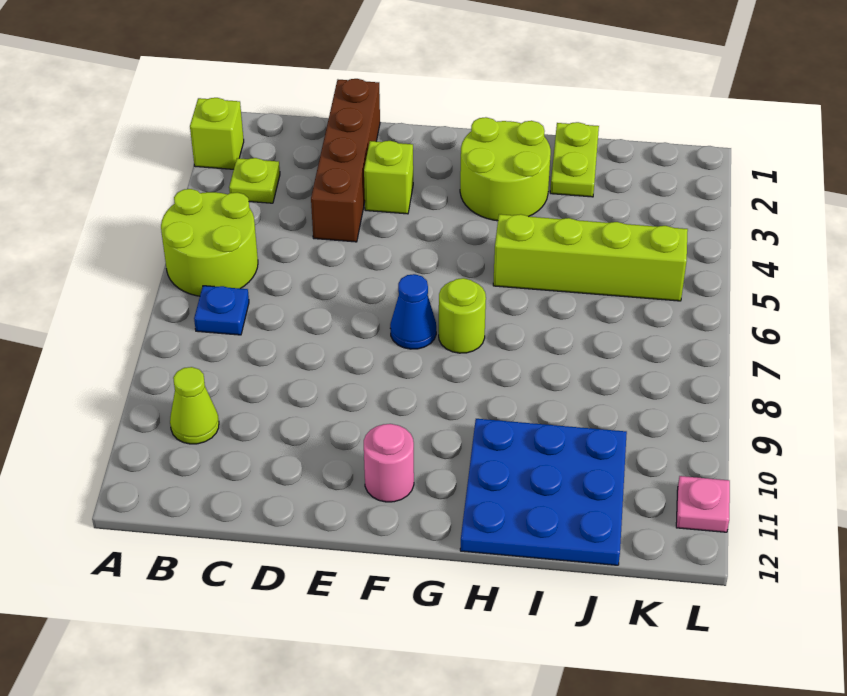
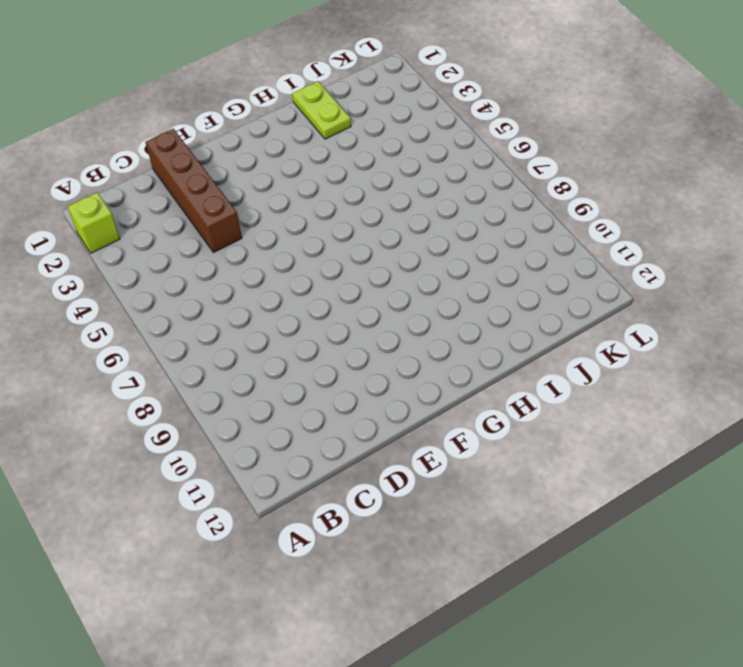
none -> lime round brick A5:B6 level 1
none -> lime plate B3 level 1
none -> blue plate B7 level 1

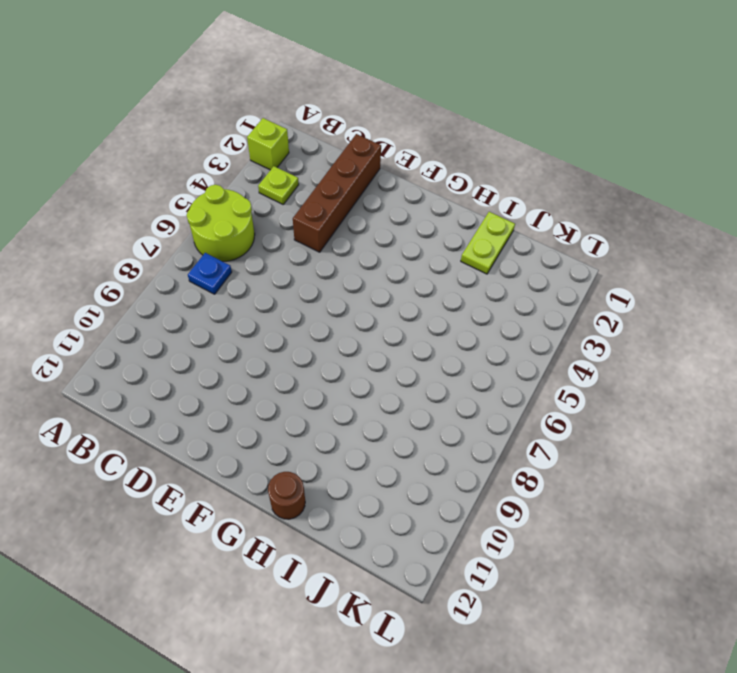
brown round brick H12 level 1 -> blue plate H10:J12 level 1
none -> lime cone B10 level 1
none -> lime brick E3 level 1
none -> blue cone F7 level 1

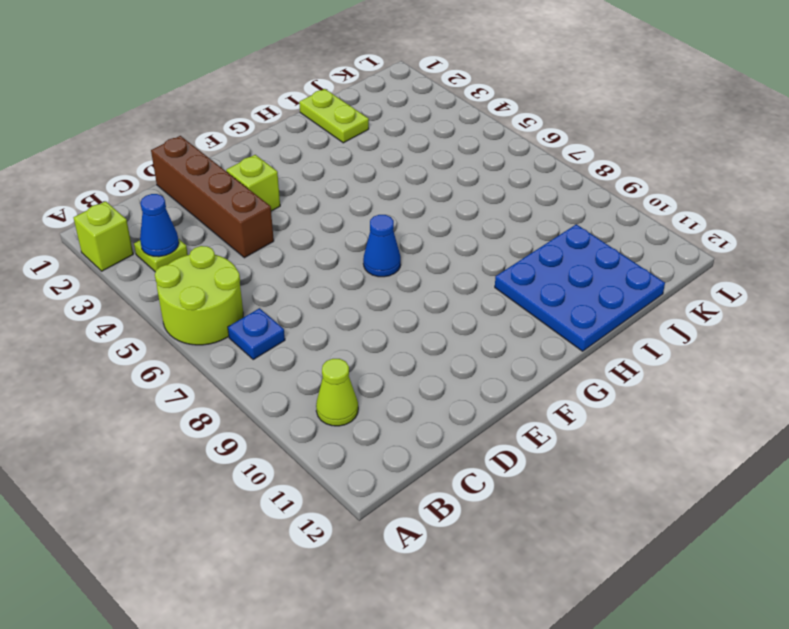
blue cone B3 level 2 -> none
none -> pink round brick F11 level 1
none -> lime round brick G2:H3 level 1
none -> lime round brick G7 level 1

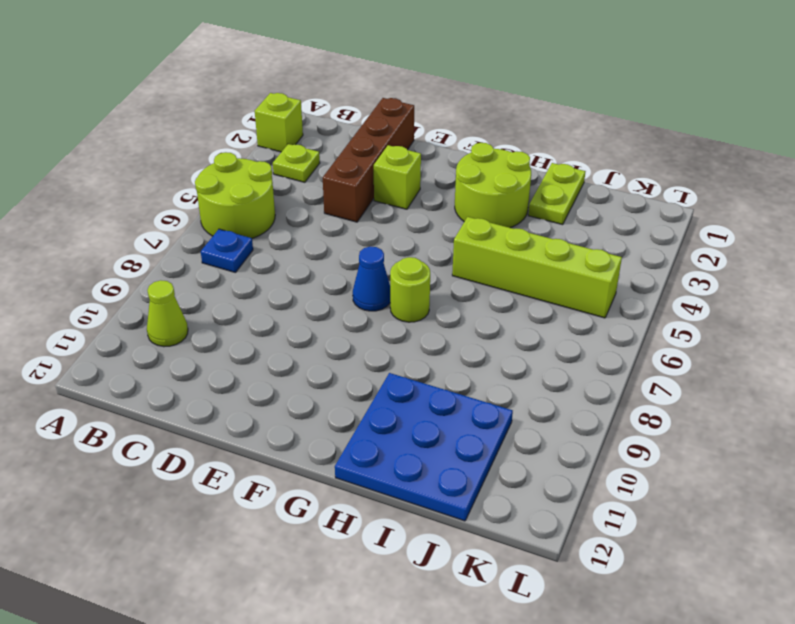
none -> pink round brick F11 level 1
none -> pink plate L11 level 1

